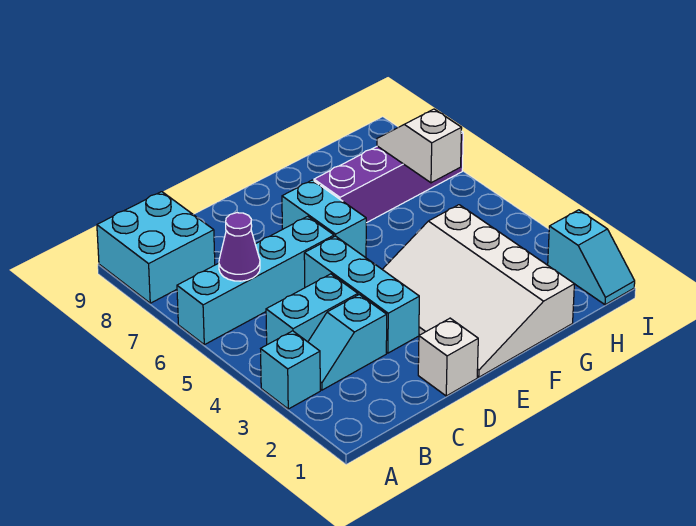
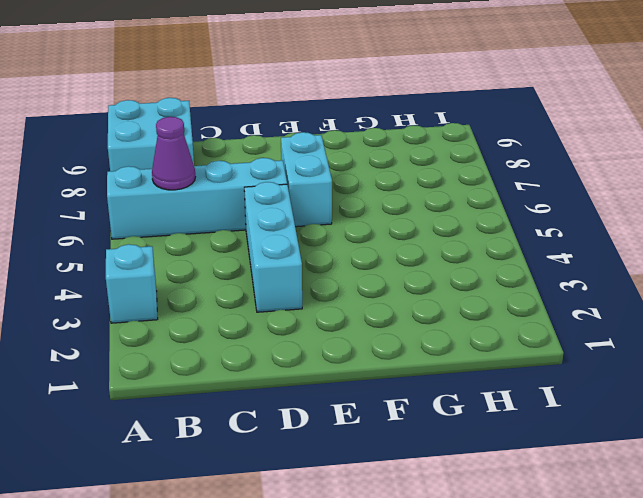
none -> cyan slope B3:C3 level 1 top C
none -> cyan brick B4:C4 level 1
none -> white brick D1 level 1

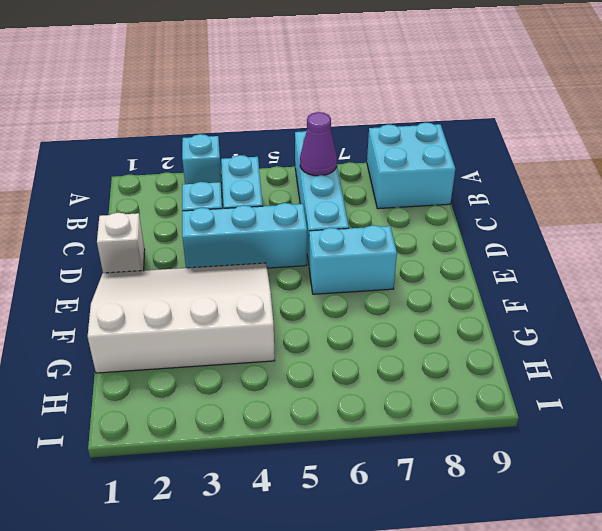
none -> purple brick F7:I7 level 1
none -> cyan slope I1:I2 level 1 top 2
none -> white slope H6:H7 level 2 top 6

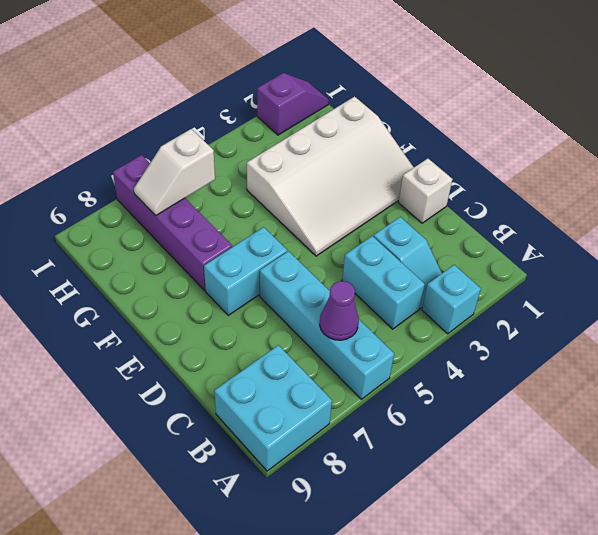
purple slope I1:I2 level 1 top 2 -> cyan slope I1:I2 level 1 top 2
none -> cyan brick D3:D5 level 1

